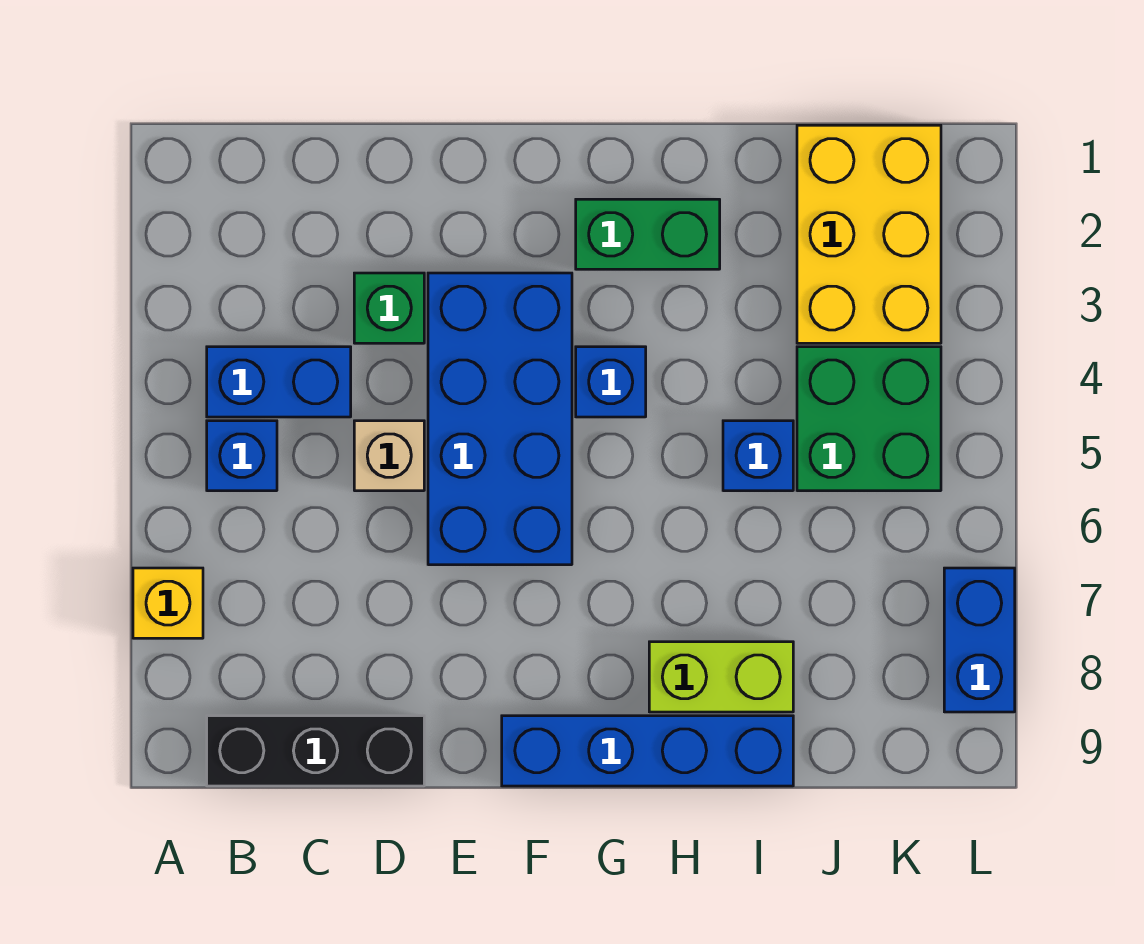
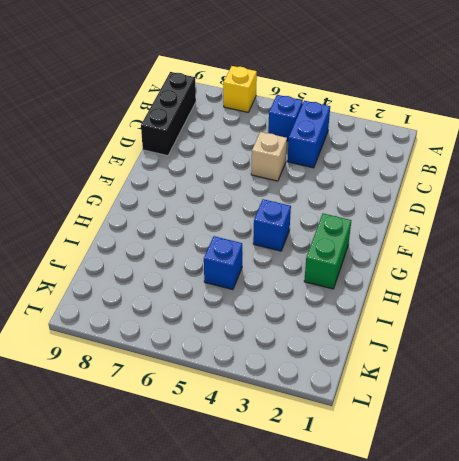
none -> green brick D3 level 1
none -> blue brick E3:F6 level 1
none -> blue brick F9:I9 level 1

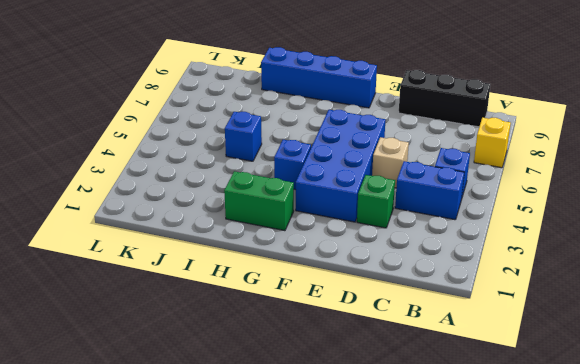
none -> lime brick H8:I8 level 1
none -> yellow brick J1:K3 level 1
none -> green brick J4:K5 level 1

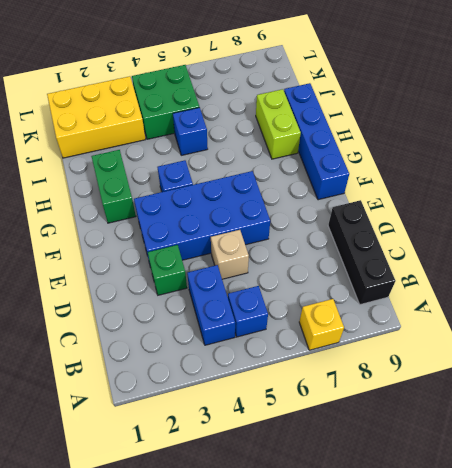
none -> blue brick L7:L8 level 1

